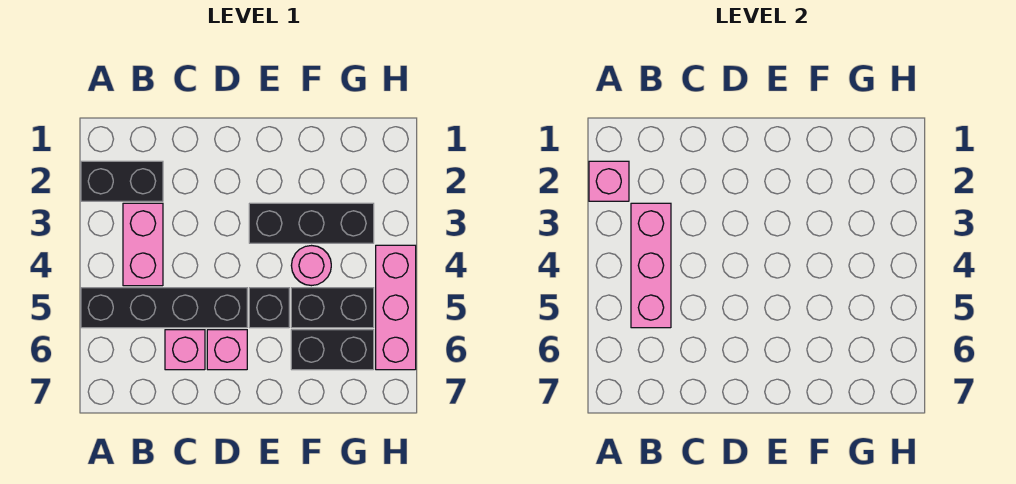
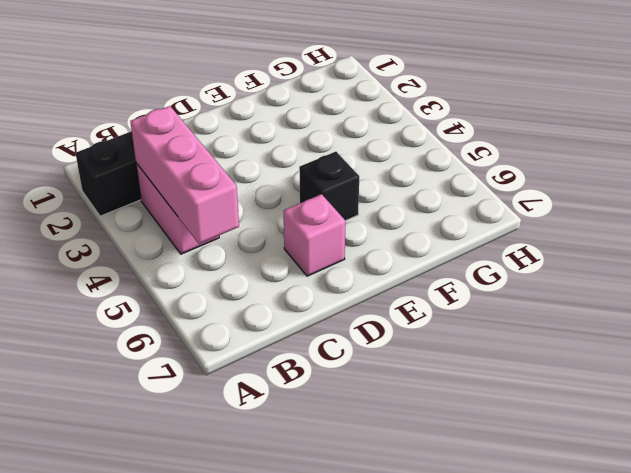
none -> black brick A5:D5 level 1
none -> pink brick C6 level 1
none -> black brick E3:G3 level 1

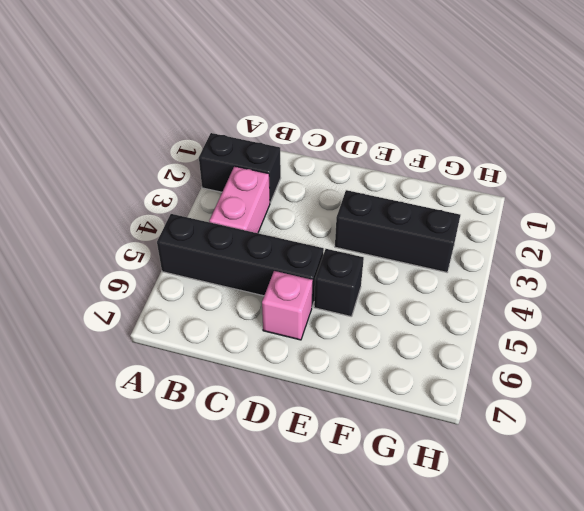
none -> pink brick C6 level 1
none -> pink round brick F4 level 1
none -> black brick F5:G5 level 1

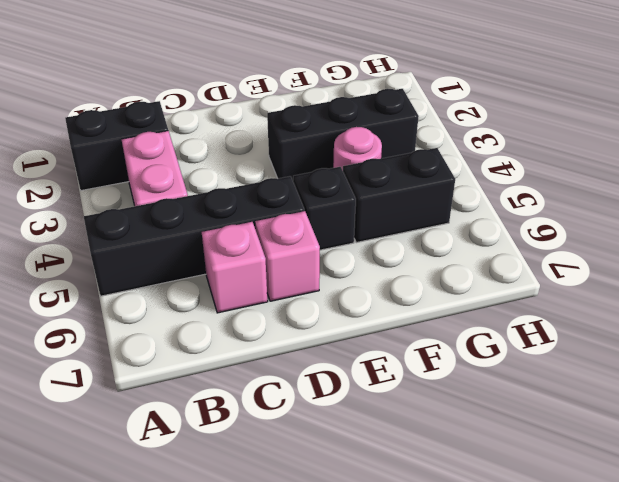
none -> black brick F6:G6 level 1
none -> pink brick H4:H6 level 1
none -> pink brick A2 level 2

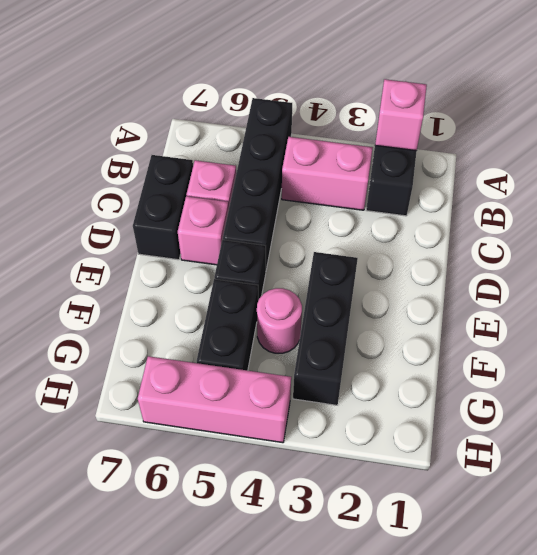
black brick C7:D7 level 1 -> black brick F6:G6 level 1
none -> pink brick B3:B5 level 2

